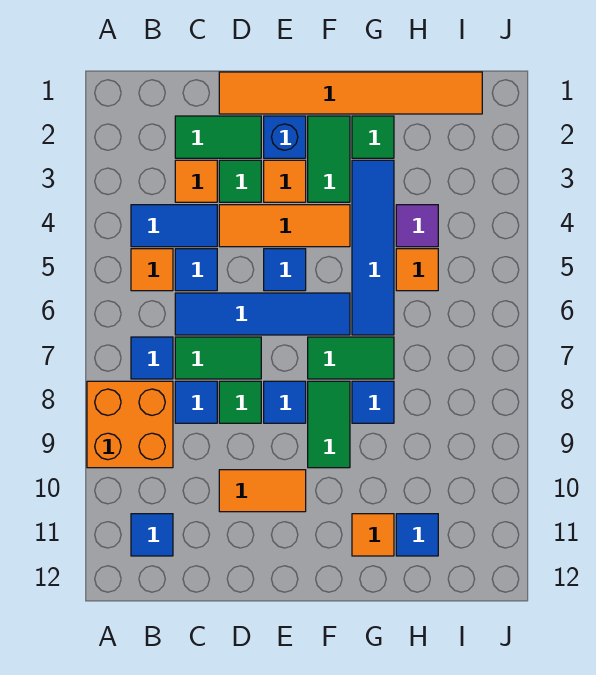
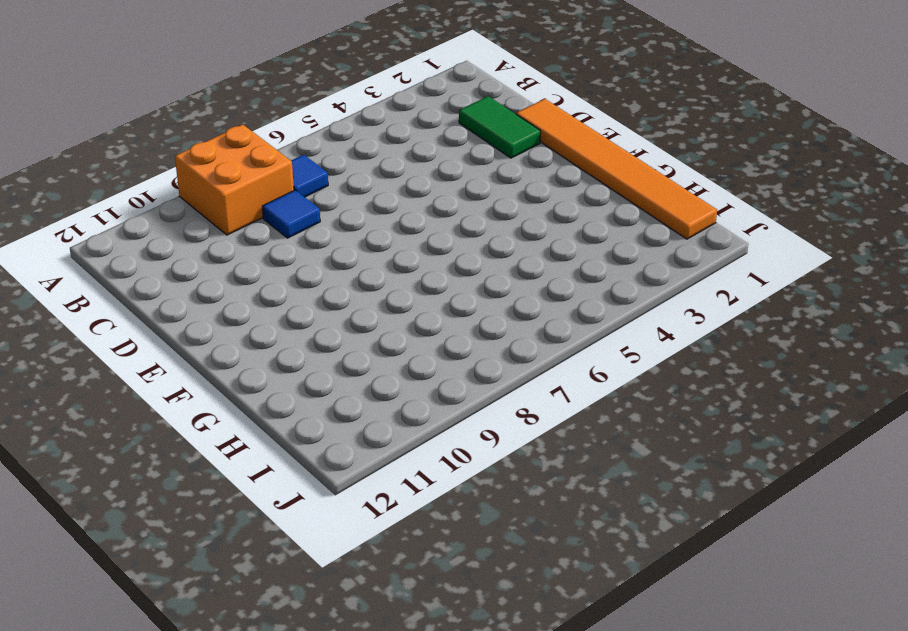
none -> blue tile B4:C4 level 1
none -> orange tile B5 level 1
none -> blue tile B11 level 1
none -> orange tile C3 level 1

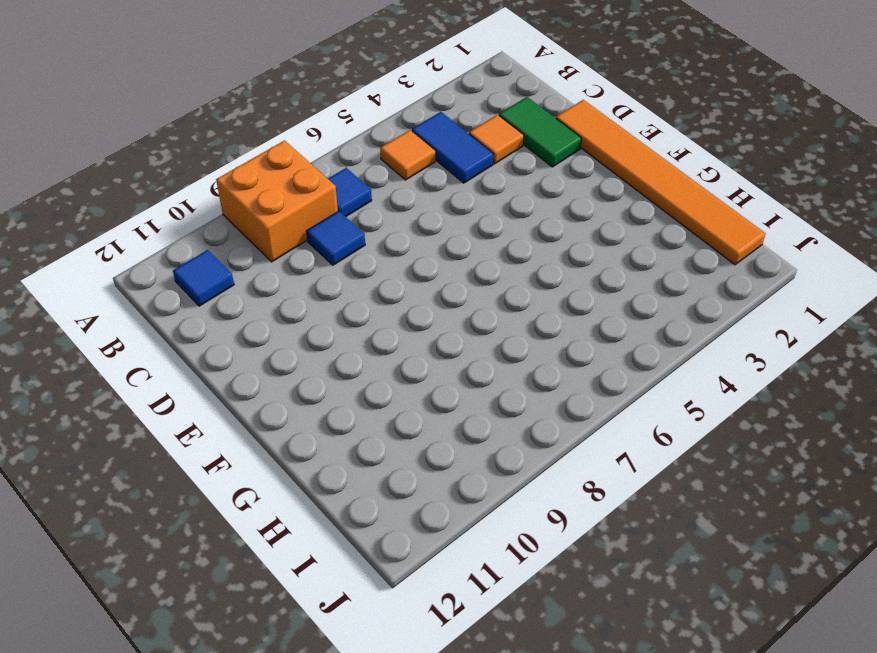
none -> blue tile C5 level 1
none -> blue tile C6:F6 level 1
none -> green tile C7:D7 level 1
none -> green tile D3 level 1

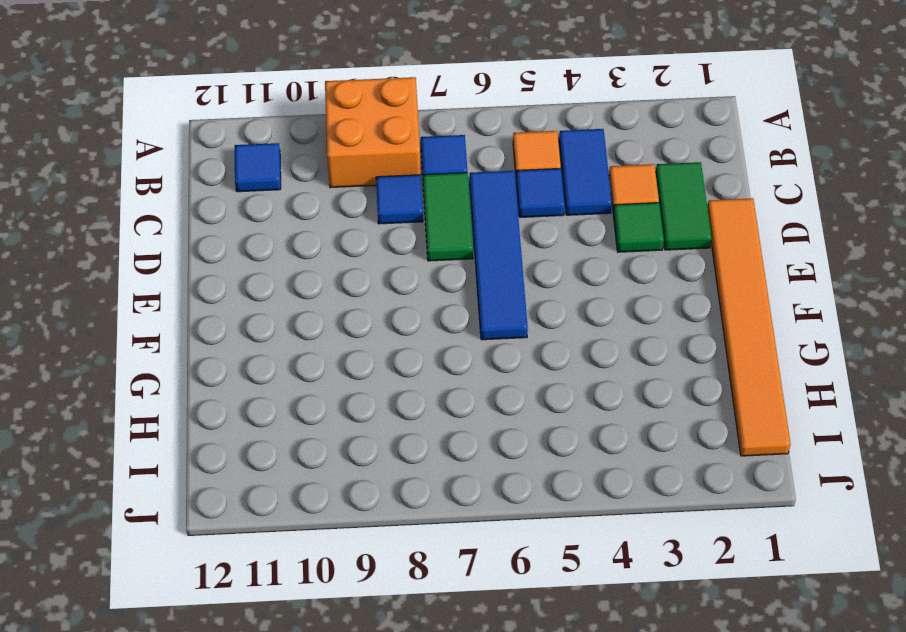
none -> orange tile D4:F4 level 1
none -> green tile D8 level 1
none -> orange tile D10:E10 level 1
none -> blue brick E2 level 1

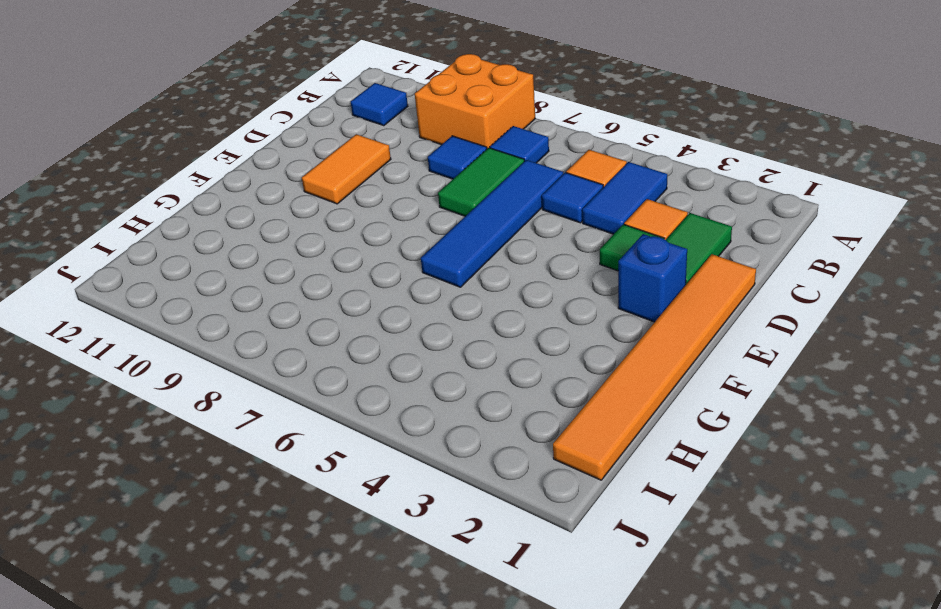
none -> orange tile D4:F4 level 1
none -> green tile D8 level 1
none -> orange tile E3 level 1
none -> blue tile E5 level 1

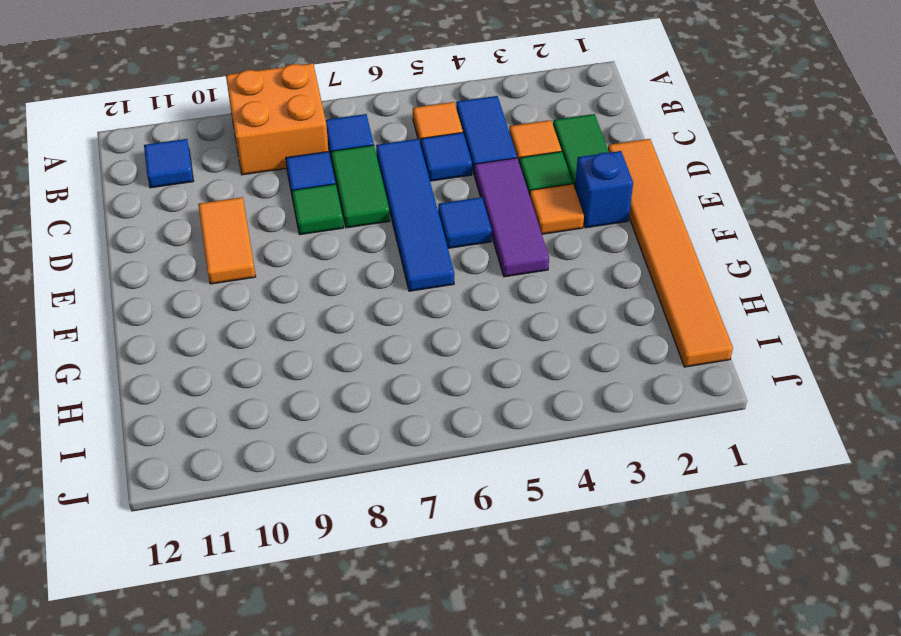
purple tile D4:F4 level 1 -> orange tile D4:F4 level 1
none -> blue tile E8 level 1
none -> green tile F2:F3 level 1
none -> green tile F7:G7 level 1
none -> green tile F8:F9 level 1

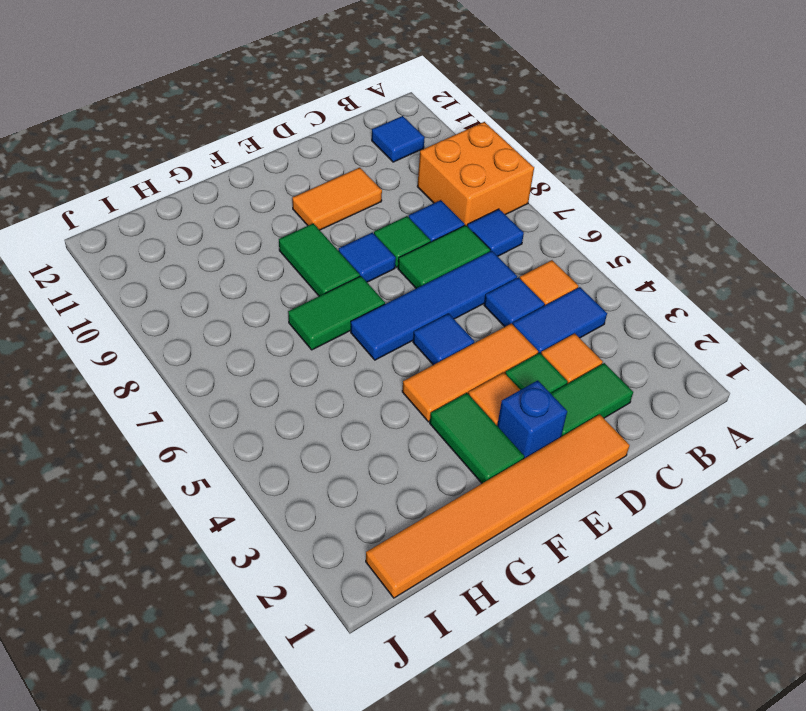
none -> green tile G2 level 1
none -> blue tile G3:G6 level 1
none -> blue tile G8 level 1
none -> orange tile G11 level 1

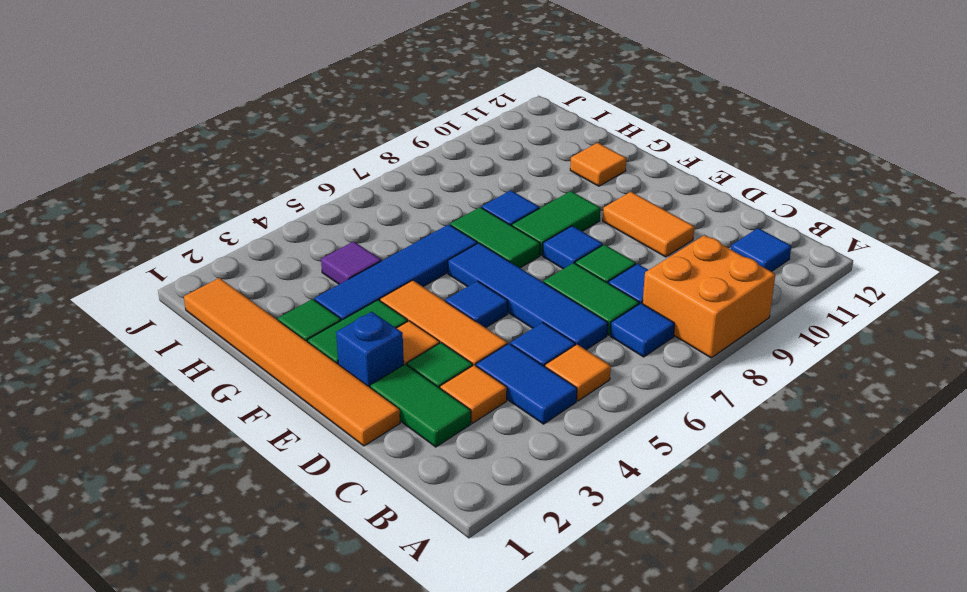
none -> orange tile H5 level 1
none -> blue tile H11 level 1

